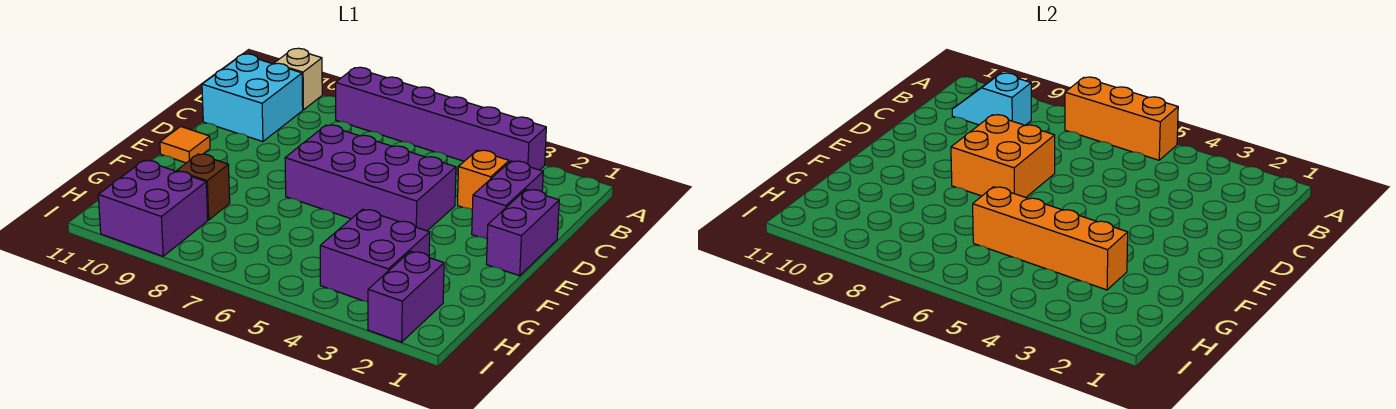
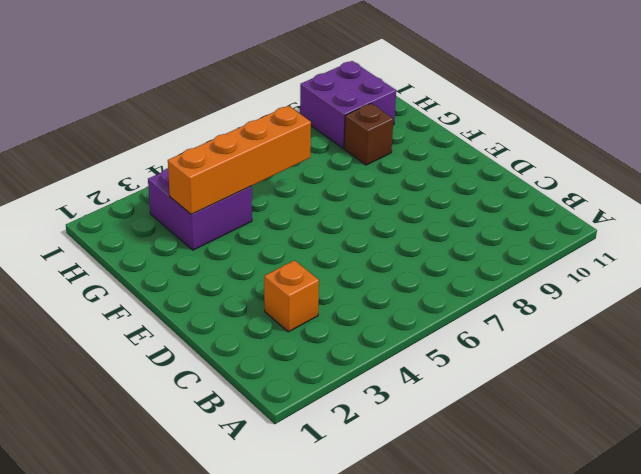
none -> purple brick A3:A8 level 1
none -> tan brick A10 level 1
none -> cyan brick B10:C11 level 1

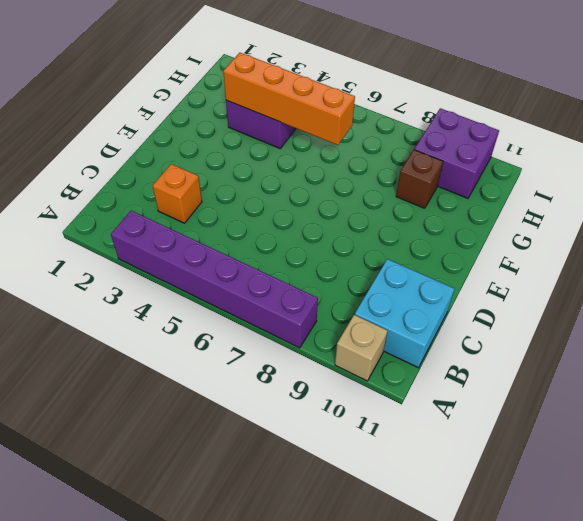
none -> purple brick C2:D2 level 1
none -> purple brick D1:E1 level 1
none -> purple brick D4:E7 level 1

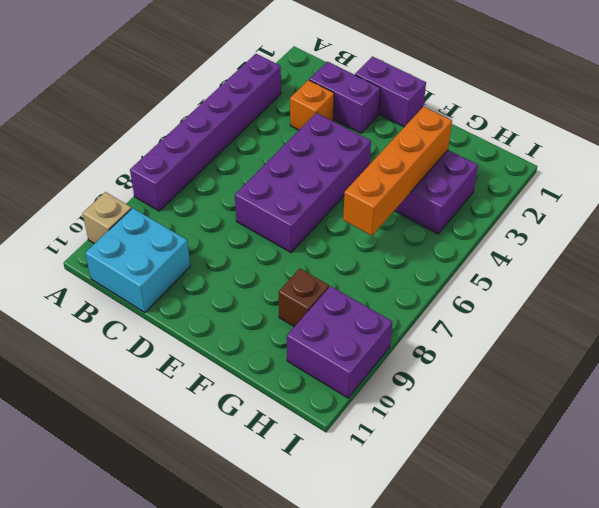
none -> orange tile E11 level 1
none -> purple brick H2:I2 level 1
none -> orange brick A5:A7 level 2

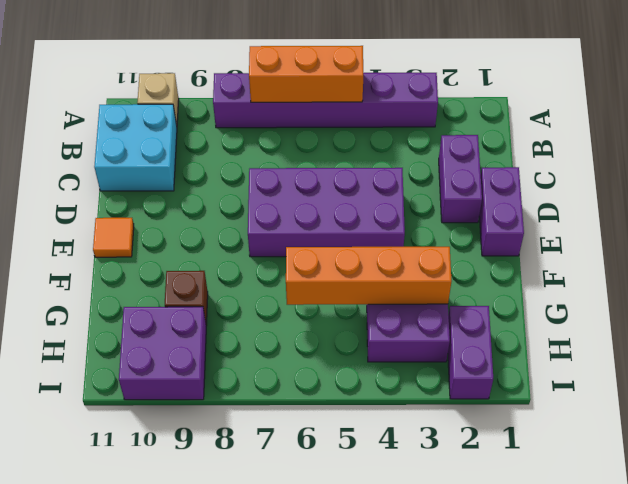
none -> orange brick C3 level 1
none -> cyan slope B9:B10 level 2 top 9
none -> orange brick D7:E8 level 2

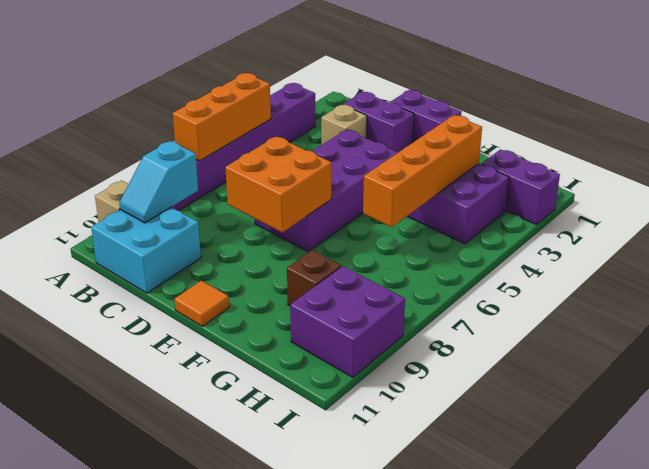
tan brick C3 level 1 -> orange brick C3 level 1

